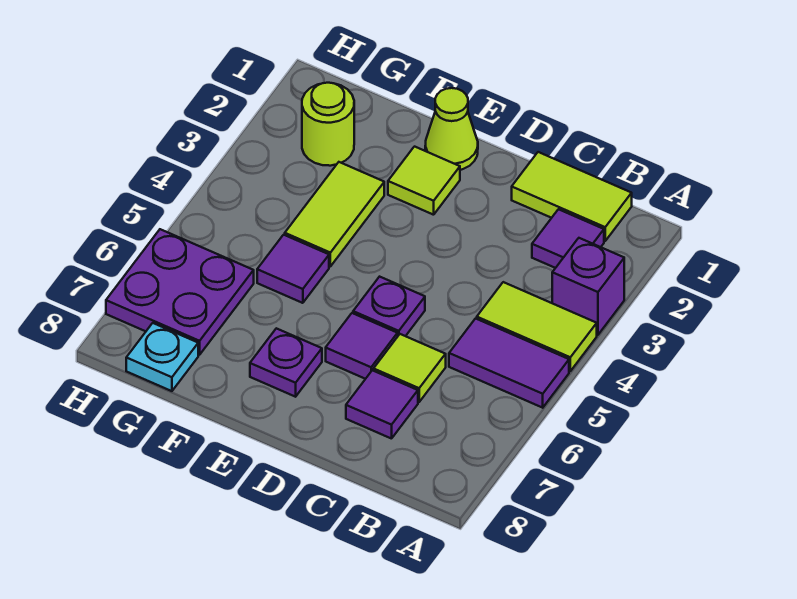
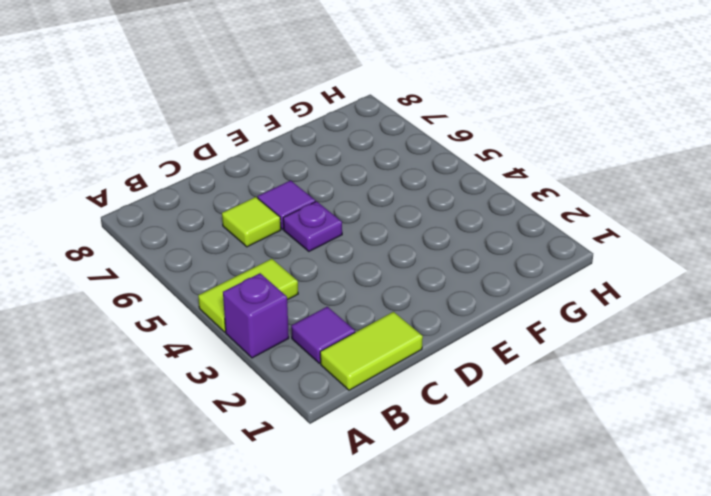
none -> purple tile A5:B5 level 1
none -> purple tile C7 level 1
none -> lime cone E1 level 1

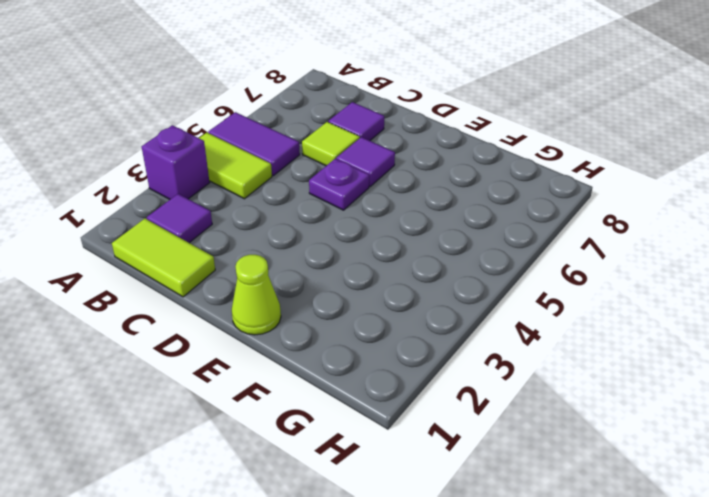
none -> lime tile E2 level 1
none -> purple plate E7 level 1
none -> lime tile F3:F4 level 1

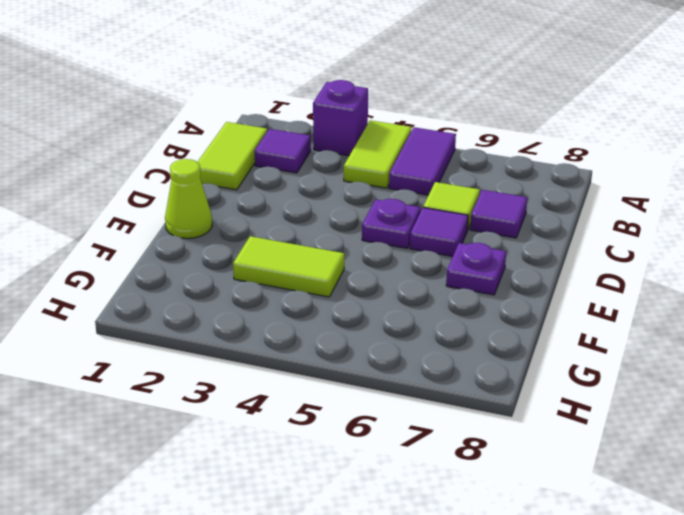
none -> lime tile E2 level 1
none -> purple tile F5 level 1
none -> lime round brick G2 level 1

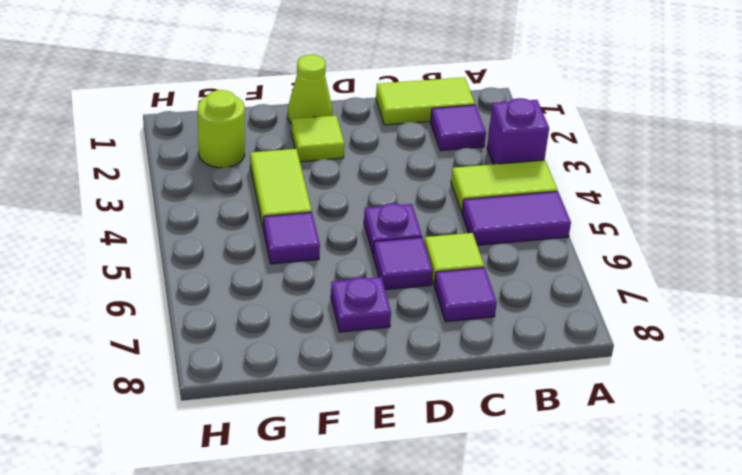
none -> purple plate G6:H7 level 1
none -> cyan plate G8 level 1

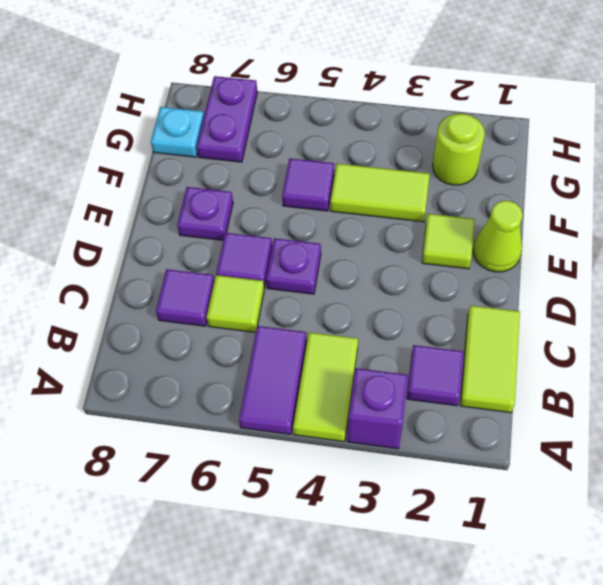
purple plate G7:H7 level 1 -> purple plate G6:H7 level 1

